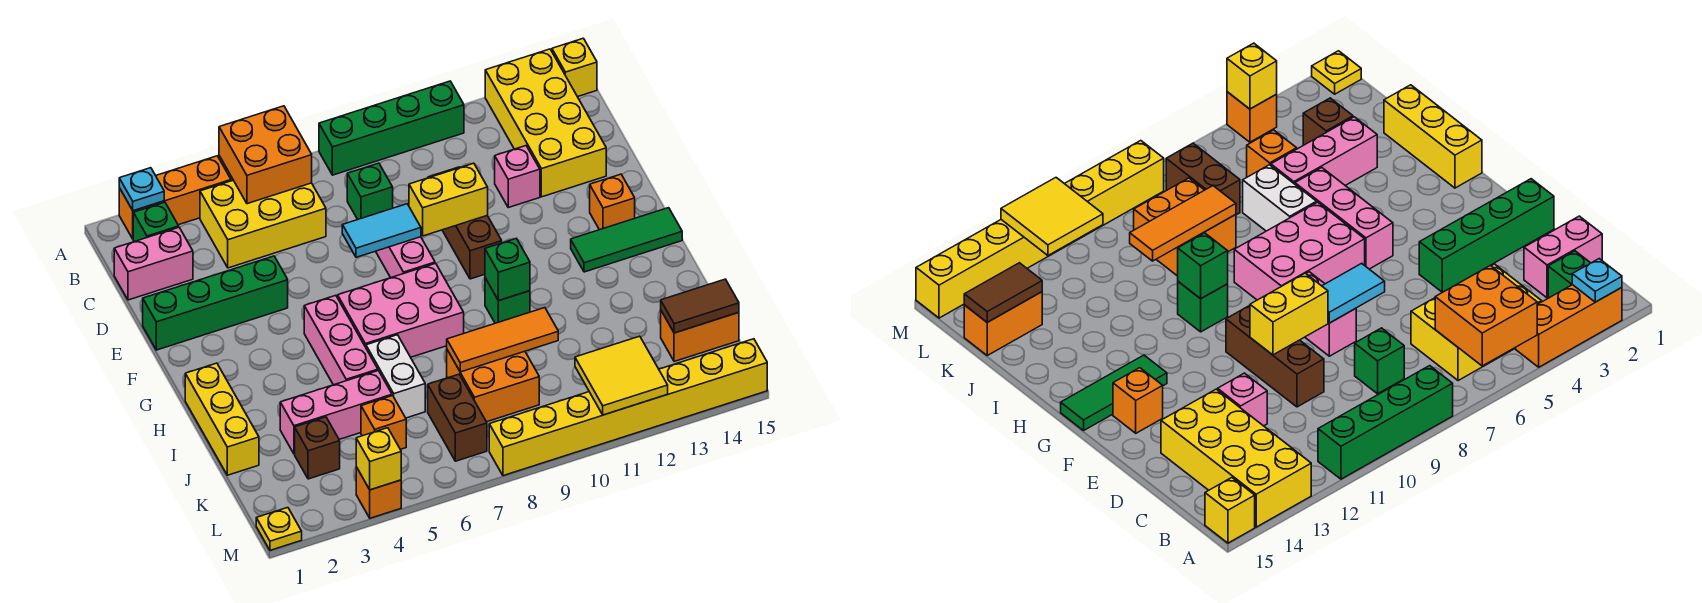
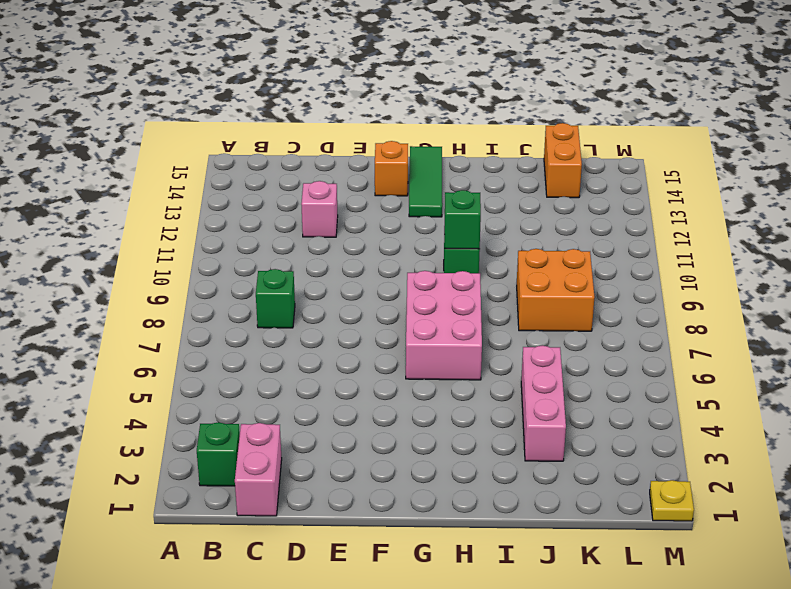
none -> orange brick A2:A4 level 1
none -> green brick A8:A11 level 1
none -> yellow brick A13:D14 level 1
none -> yellow brick A15 level 1

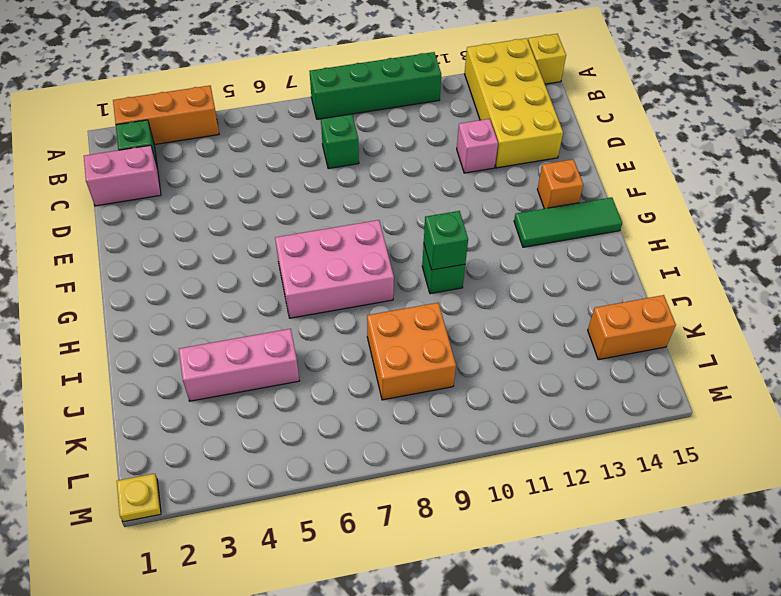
none -> yellow brick B4:C6 level 1
none -> brown brick D10:F10 level 1
none -> green brick E1:E4 level 1
none -> pink brick E8:F8 level 1

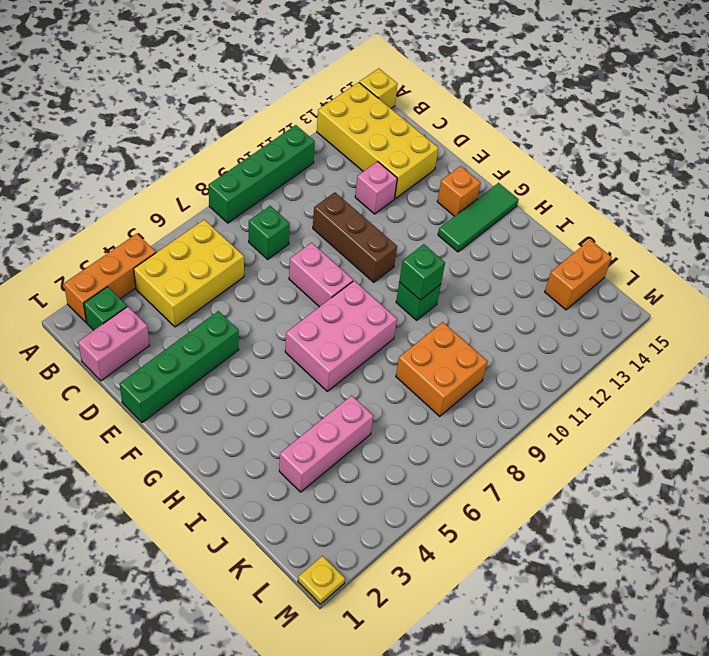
none -> pink brick G5:I5 level 1
none -> yellow brick H1:J1 level 1
none -> white brick I6:J6 level 1
none -> brown brick K3 level 1

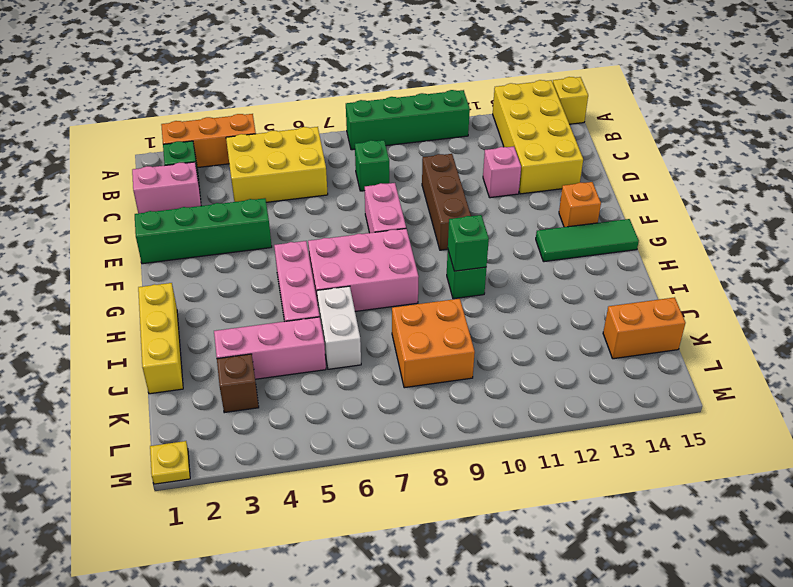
none -> orange brick K5 level 1
none -> brown brick K7:L7 level 1
none -> orange brick M4 level 1
none -> yellow brick M8:M15 level 1

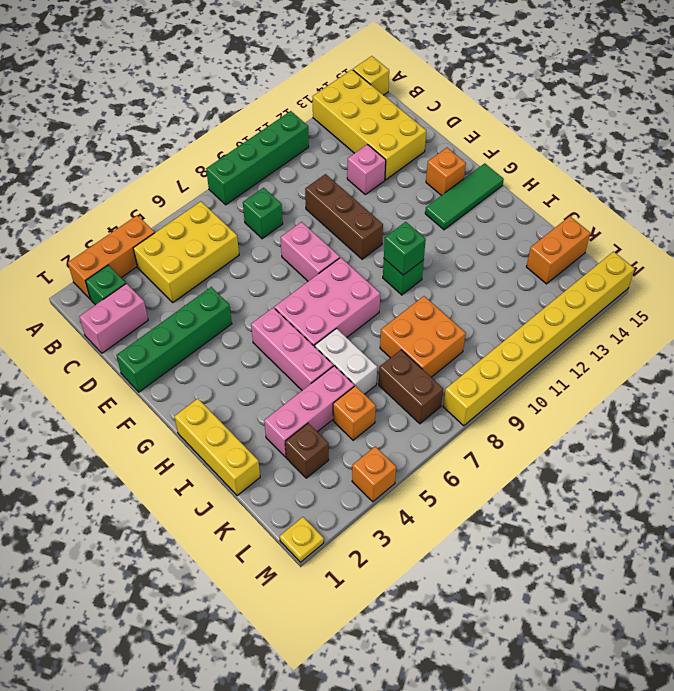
none -> cyan plate A2 level 2
none -> orange brick A5:B6 level 2
none -> cyan tile E7:E8 level 2
none -> yellow brick E9:E10 level 2

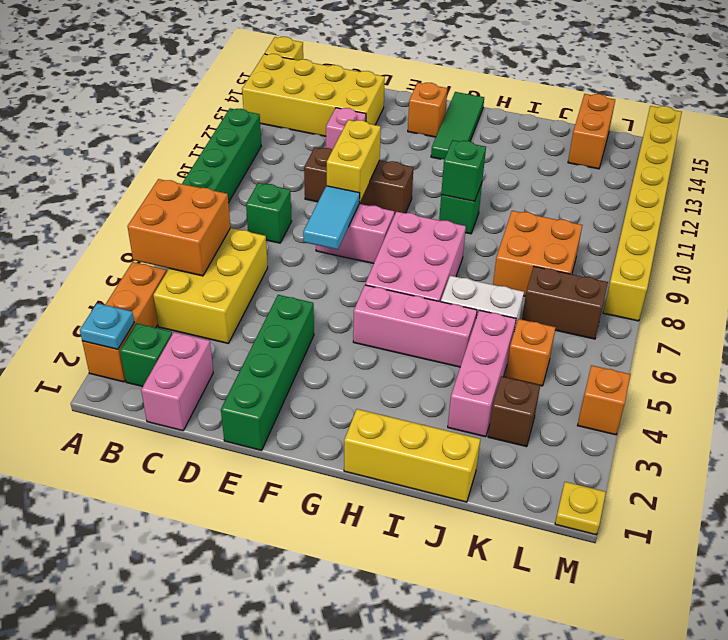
none -> orange tile J8:J10 level 2
none -> brown tile K14:K15 level 2
none -> yellow tile L11:M12 level 2
none -> yellow brick M4 level 2

